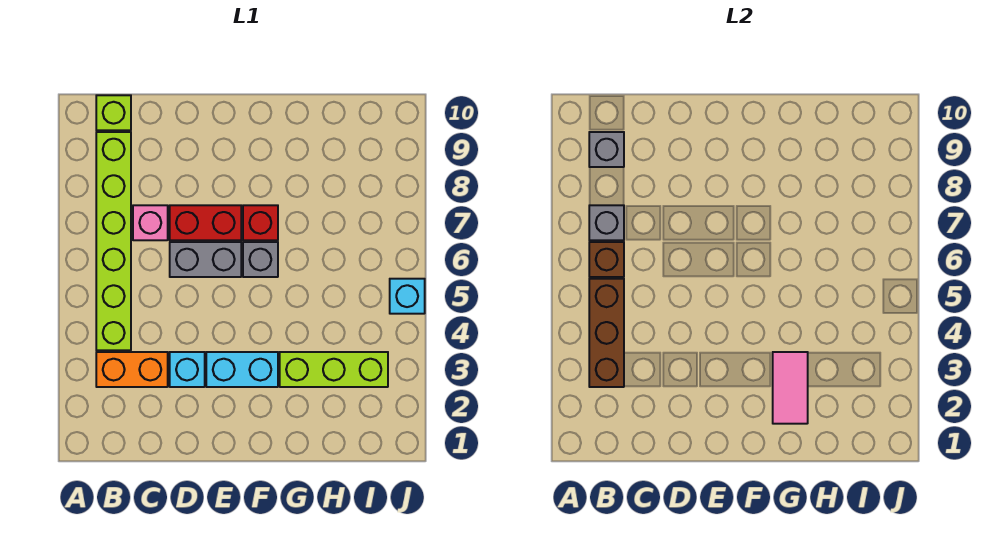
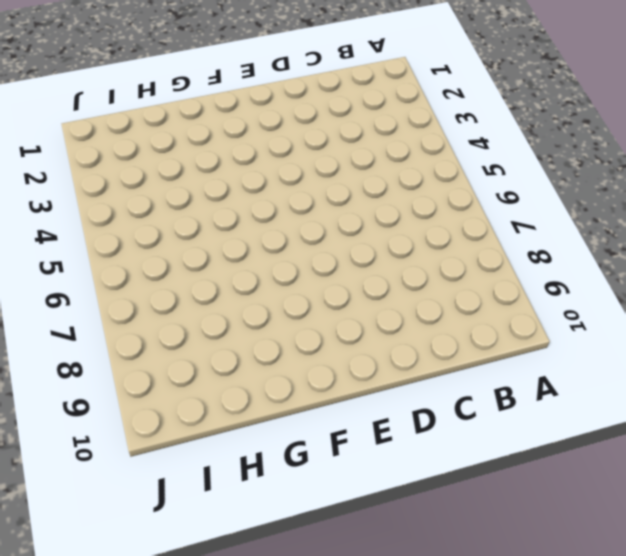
none -> orange brick B3:C3 level 1
none -> lime brick B4:B9 level 1
none -> lime brick B10 level 1

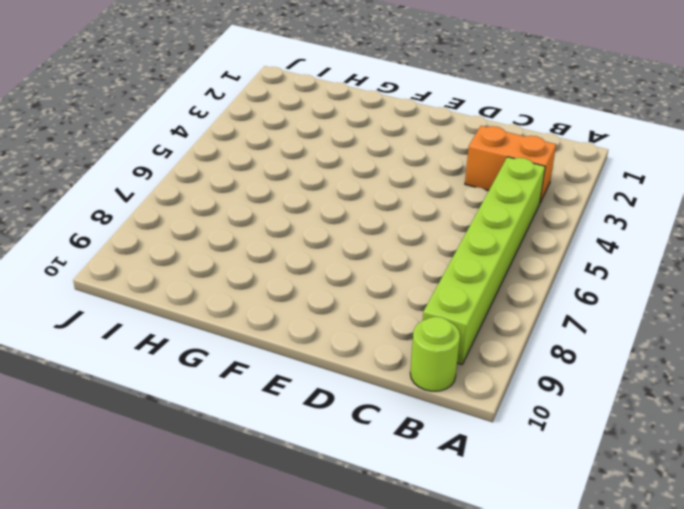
lime round brick B10 level 1 -> lime brick B10 level 1
none -> pink brick C7 level 1
none -> cyan brick D3 level 1
none -> grey brick D6:E6 level 1

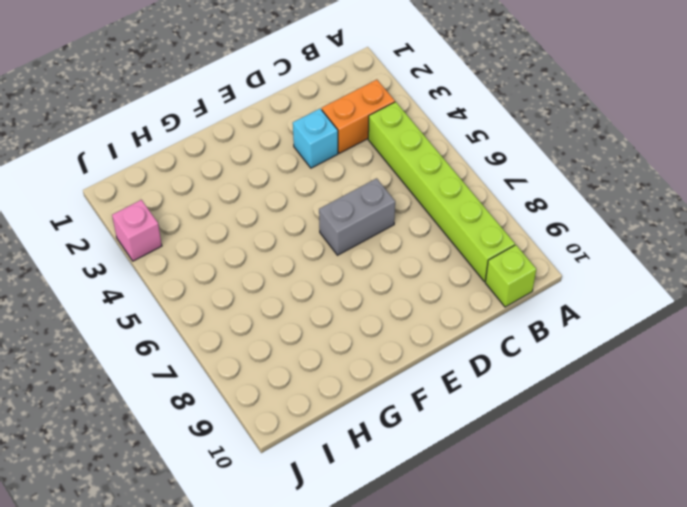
pink brick J3 level 1 -> pink brick C7 level 1
none -> red brick D7:E7 level 1
none -> cyan brick E3:F3 level 1
none -> grey brick F6 level 1

